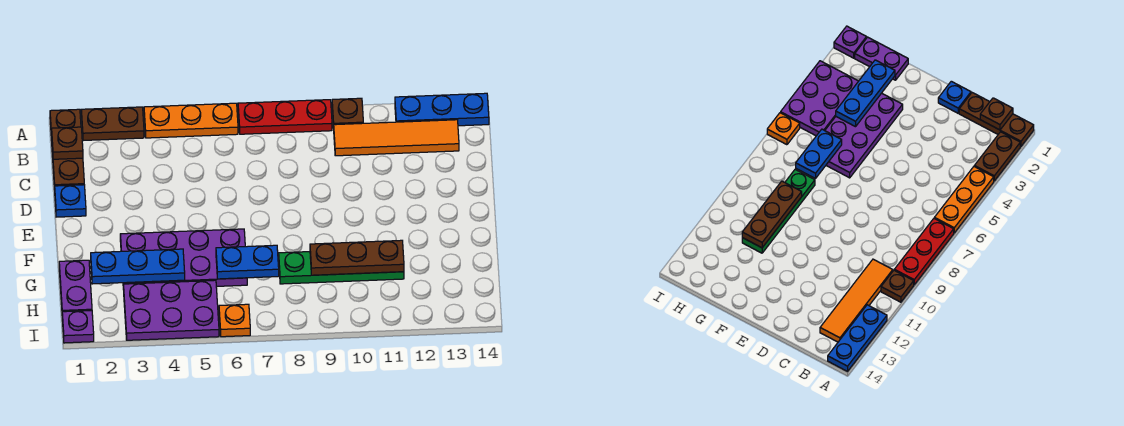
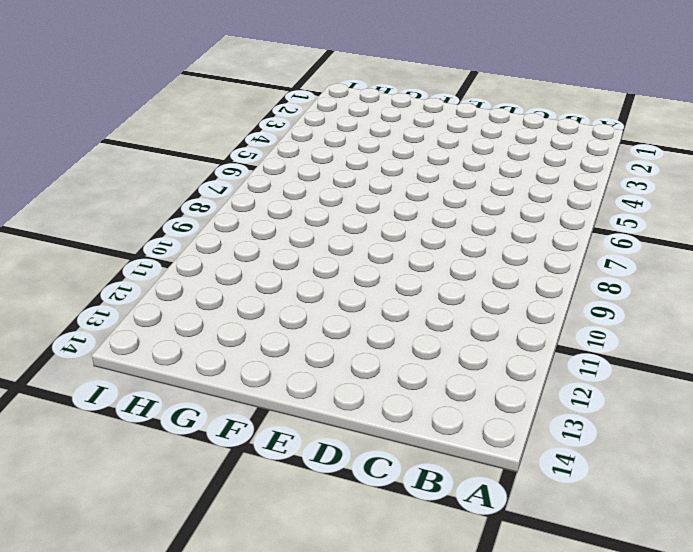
none -> brown plate A1:C1 level 1
none -> brown plate A2:A3 level 1
none -> orange plate A4:A6 level 1

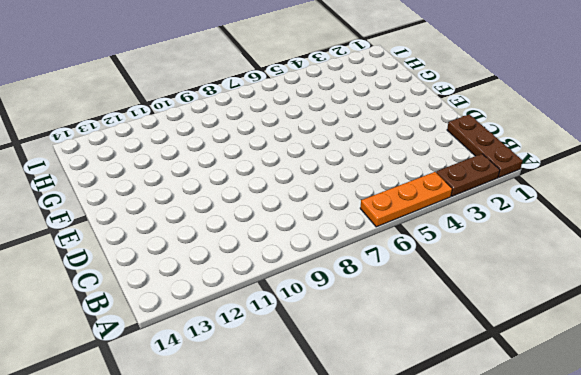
none -> red plate A7:A9 level 1
none -> brown plate A10 level 1
none -> blue plate A12:A14 level 1

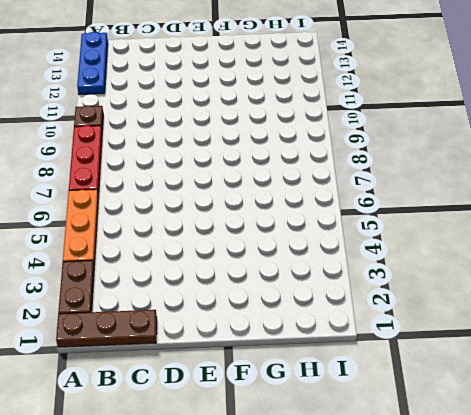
none -> orange tile B10:B13 level 1
none -> blue plate D1 level 1
none -> purple plate F3:G6 level 1

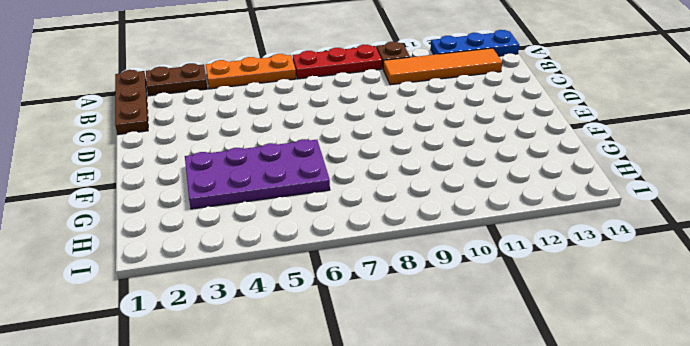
none -> blue plate D1 level 1
none -> purple plate G1:H1 level 1
none -> green plate G8:G11 level 1

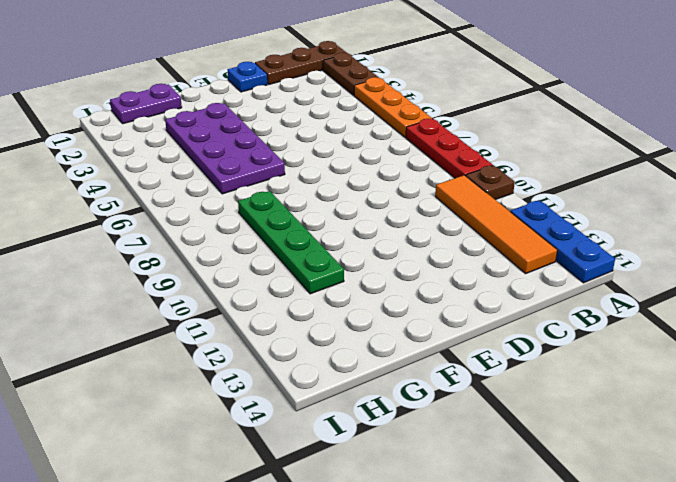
none -> purple plate H3:I5 level 1
none -> purple plate I1 level 1
none -> orange plate I6 level 1

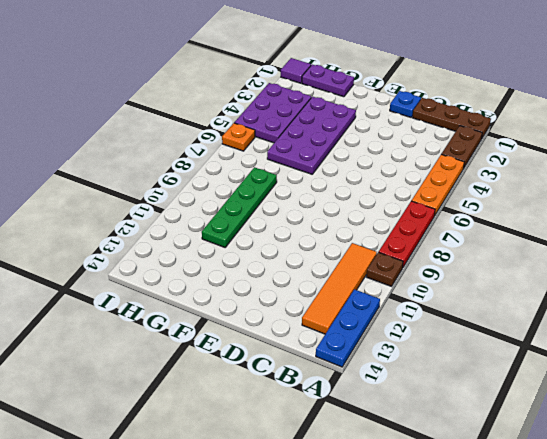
purple tile I1 level 1 -> purple plate I1 level 1
none -> brown plate B1 level 2
none -> blue plate G2:G4 level 2
none -> blue plate G6:G7 level 2

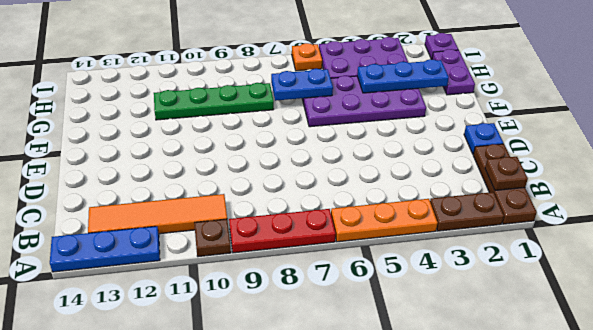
none -> brown plate G9:G11 level 2

